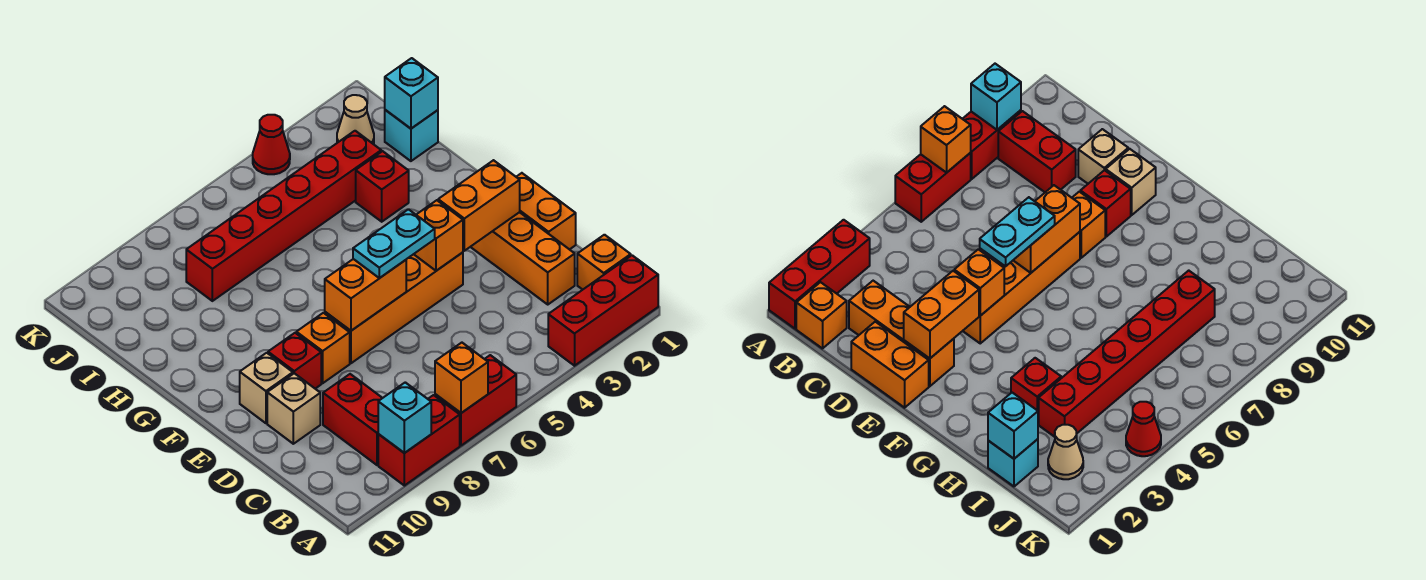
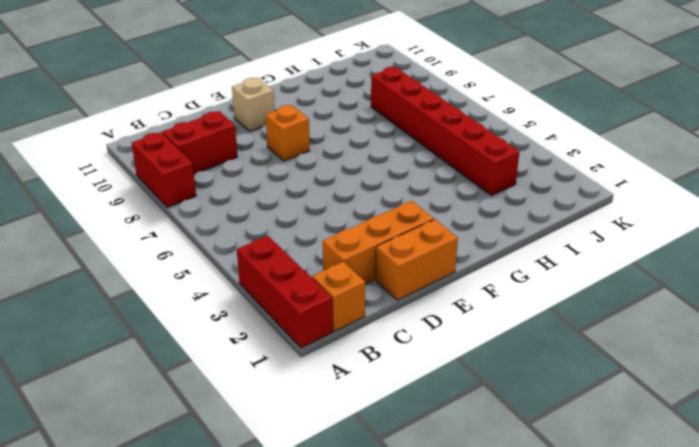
none -> red brick A6:A7 level 1
none -> tan brick D10 level 1
none -> orange brick E4:E7 level 1

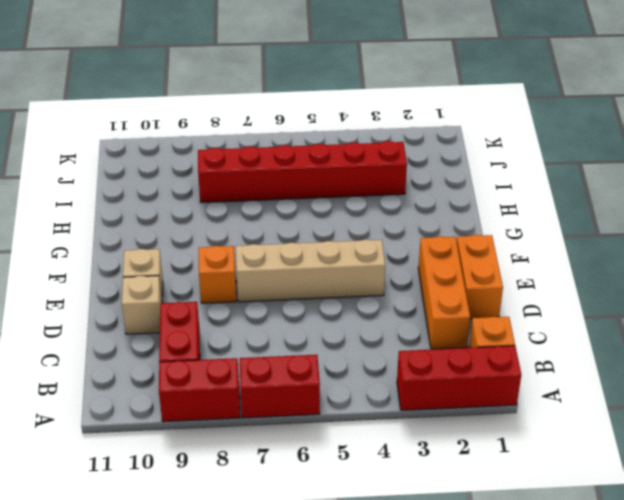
tan brick E4:E7 level 1 -> orange brick E4:E7 level 1
none -> red brick E9 level 1
none -> red brick H3 level 1
none -> cyan brick I1 level 1

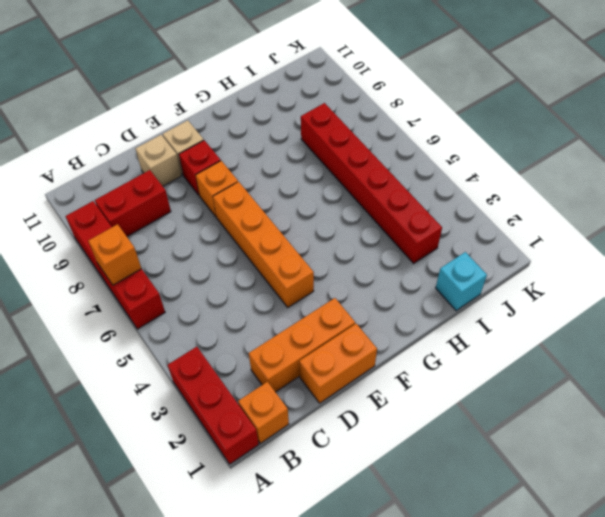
none -> red brick H3 level 1
none -> tan cone J2 level 1
none -> red cone K4 level 1

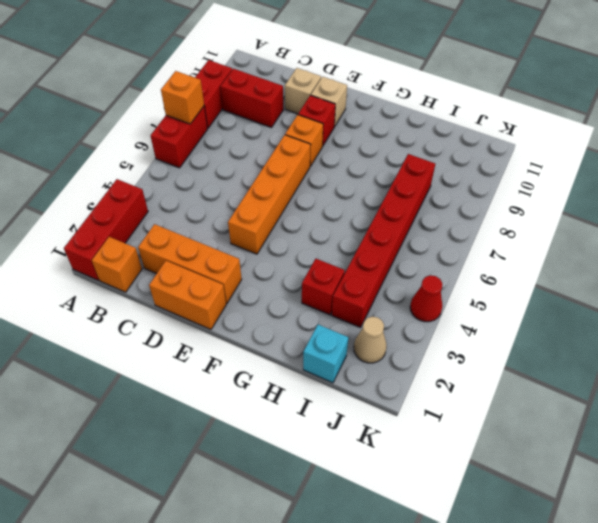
none -> cyan brick A9 level 2
none -> orange brick E2:E3 level 2
none -> orange brick E4 level 2

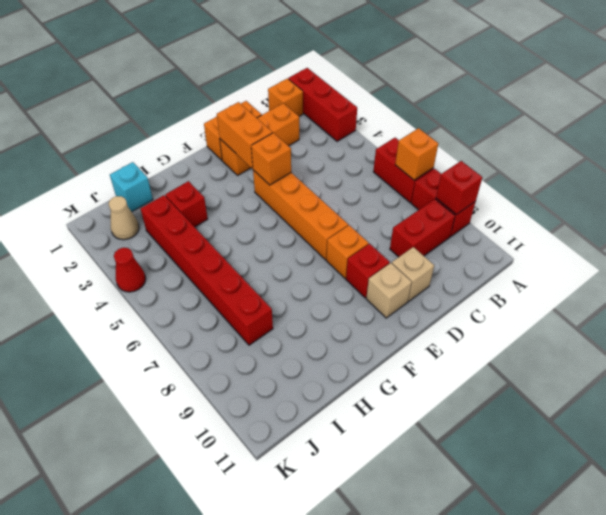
red brick A9 level 2 -> cyan brick A9 level 2
none -> orange brick E6:E7 level 2
none -> cyan brick I1 level 2
none -> cyan plate E5:E6 level 3

